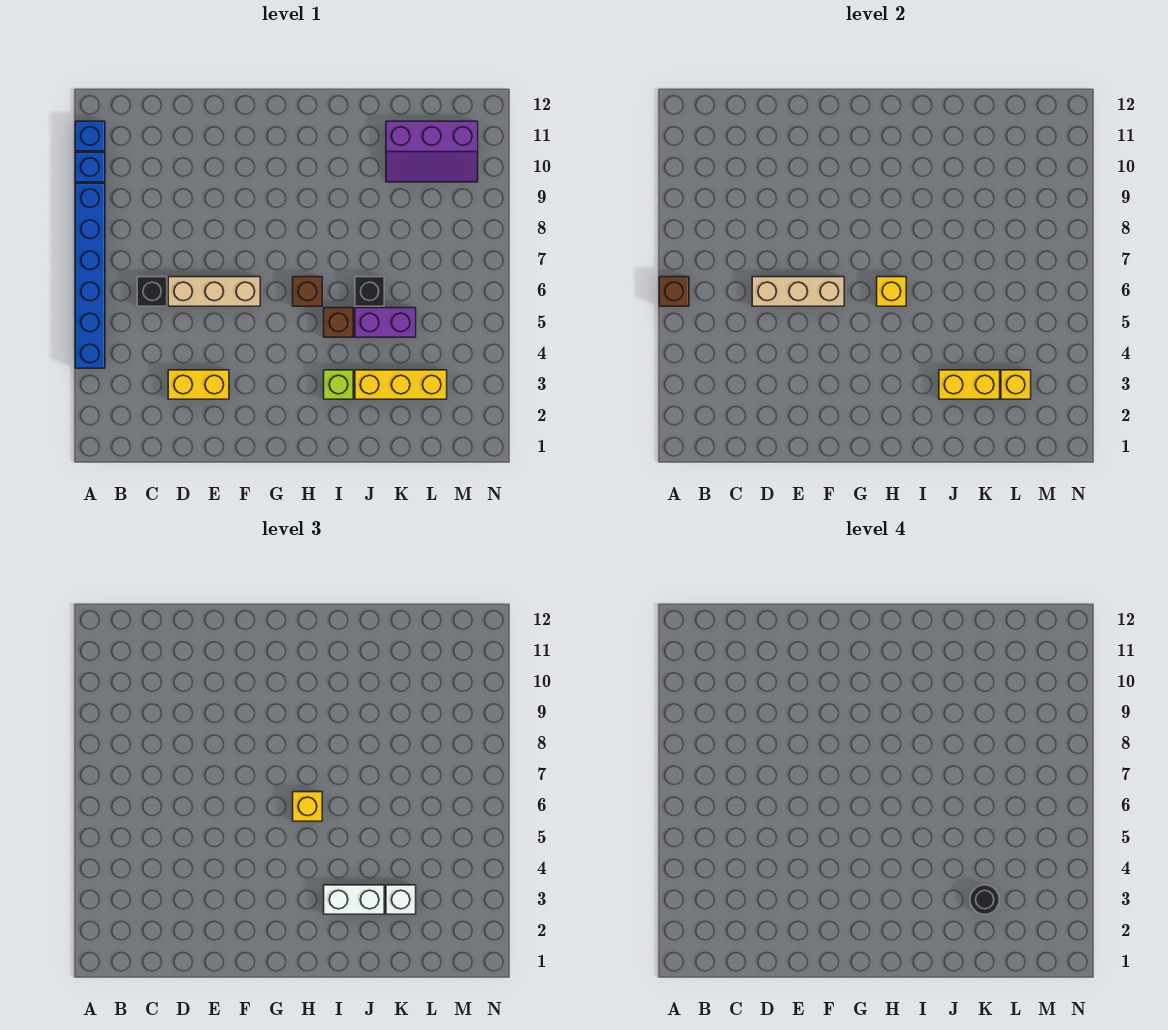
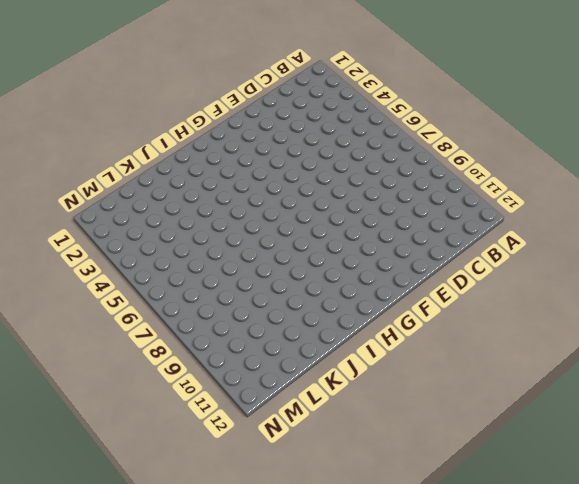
none -> blue brick A4:A9 level 1
none -> blue brick A10 level 1
none -> blue brick A11 level 1

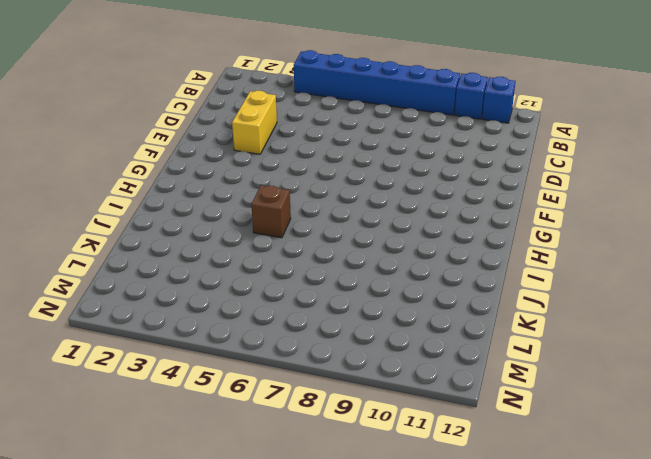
none -> black brick C6 level 1
none -> tan brick D6:F6 level 1
none -> brown brick H6 level 1

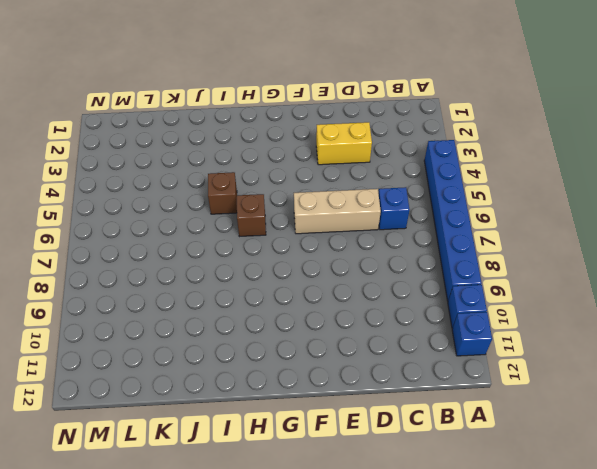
blue brick C6 level 1 -> black brick C6 level 1
none -> lime brick I3 level 1
none -> yellow brick J3:L3 level 1
none -> purple brick J5:K5 level 1

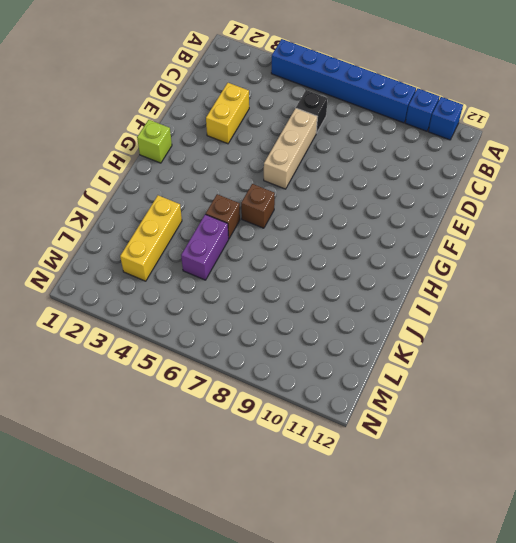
lime brick G1 level 1 -> lime brick I3 level 1
none -> black brick J6 level 1
none -> purple slope K10:M11 level 1 top 11
none -> brown brick A6 level 2

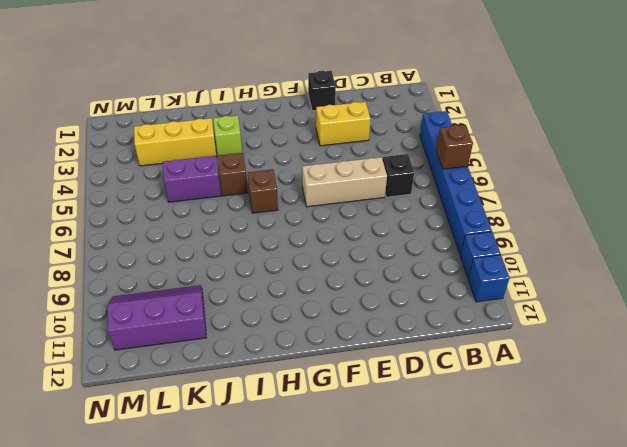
black brick E1 level 1 -> black brick J6 level 1
none -> tan brick D6:F6 level 2
none -> yellow brick H6 level 2
none -> yellow brick J3:K3 level 2

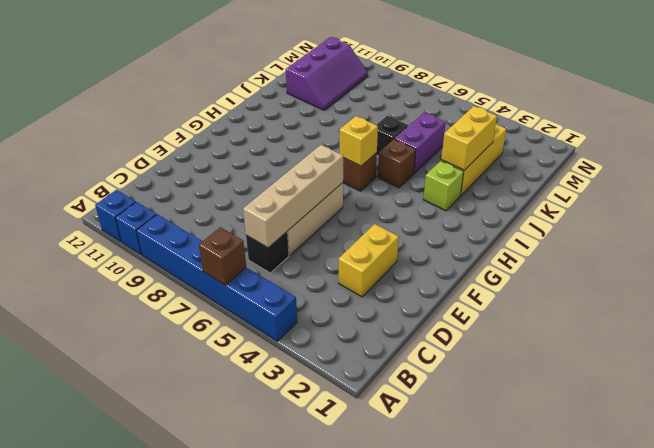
tan brick C6:F6 level 2 -> tan brick D6:F6 level 2
none -> yellow brick L3 level 2
none -> yellow brick H6 level 3
none -> white brick I3:J3 level 3

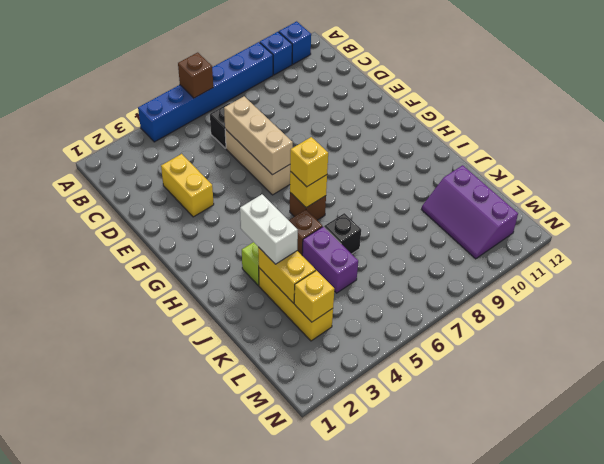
none -> white brick K3 level 3
none -> black round brick K3 level 4

